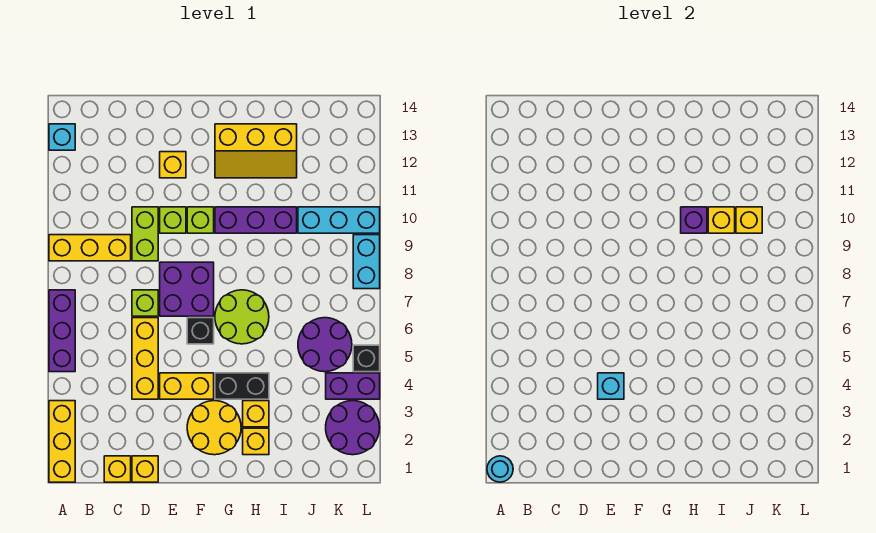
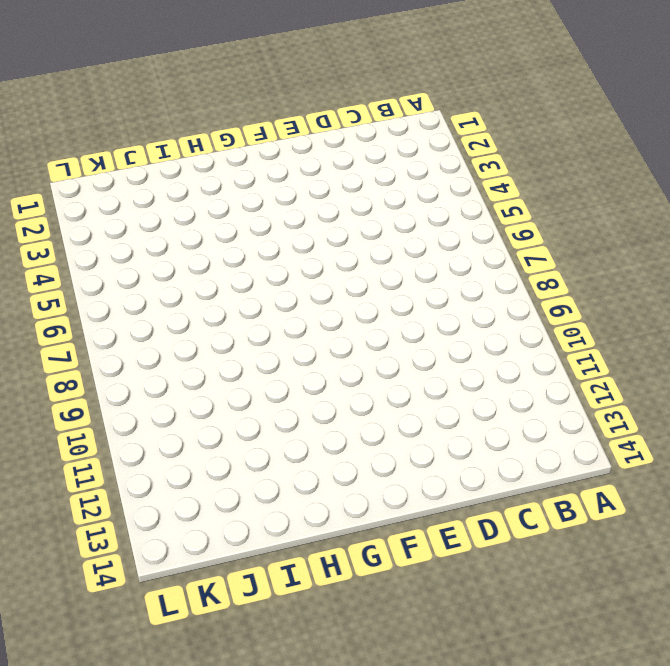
none -> yellow brick A1:A3 level 1
none -> purple brick A5:A7 level 1
none -> yellow brick A9:C9 level 1
none -> cyan brick A13 level 1

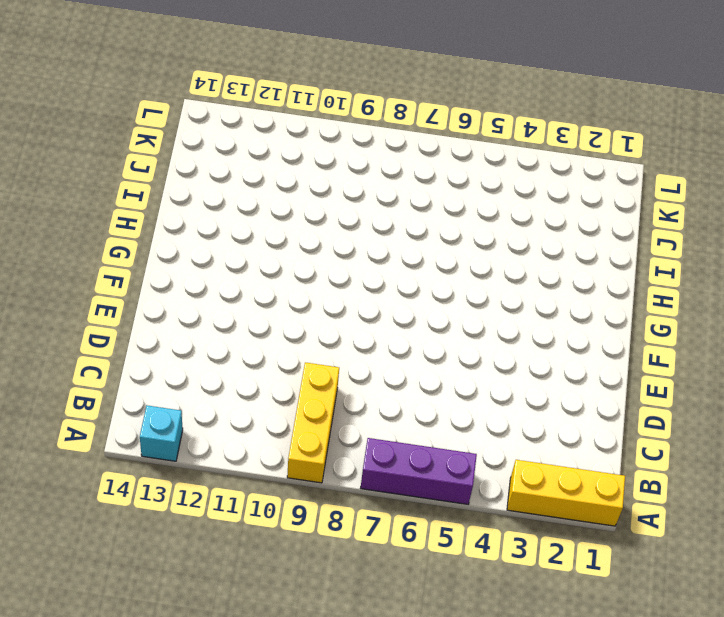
none -> yellow brick C1 level 1
none -> yellow brick D1 level 1
none -> yellow brick D4:D6 level 1
none -> lime brick D7 level 1

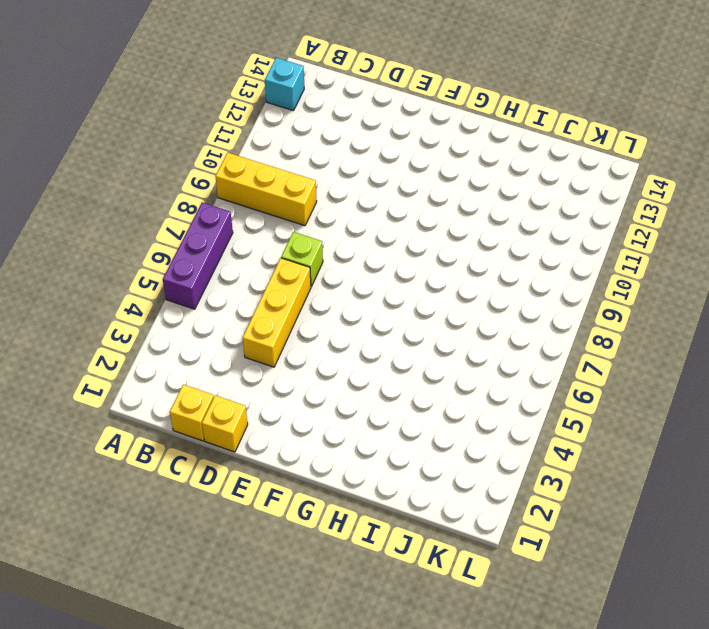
none -> yellow brick A1:A3 level 1
none -> lime brick D9:D10 level 1
none -> yellow brick E4:F4 level 1
none -> purple brick E7:F8 level 1

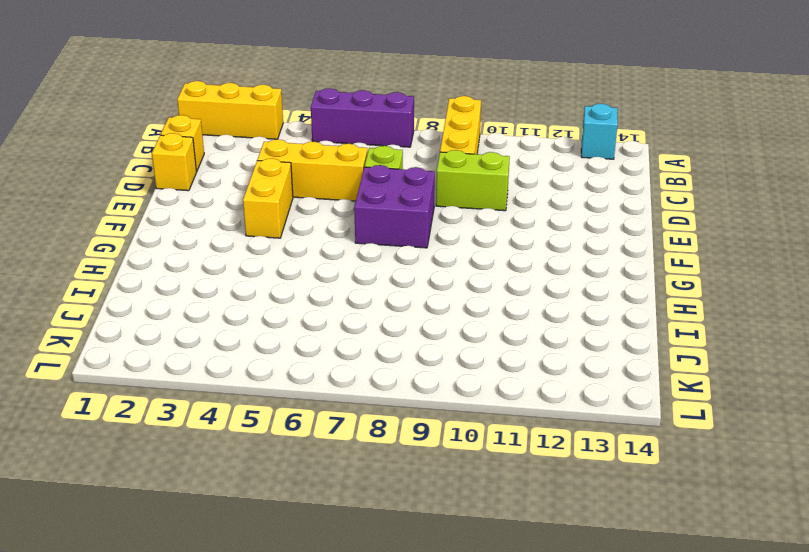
none -> lime brick E10 level 1
none -> yellow brick E12 level 1
none -> yellow round brick F2:G3 level 1
none -> black brick F6 level 1

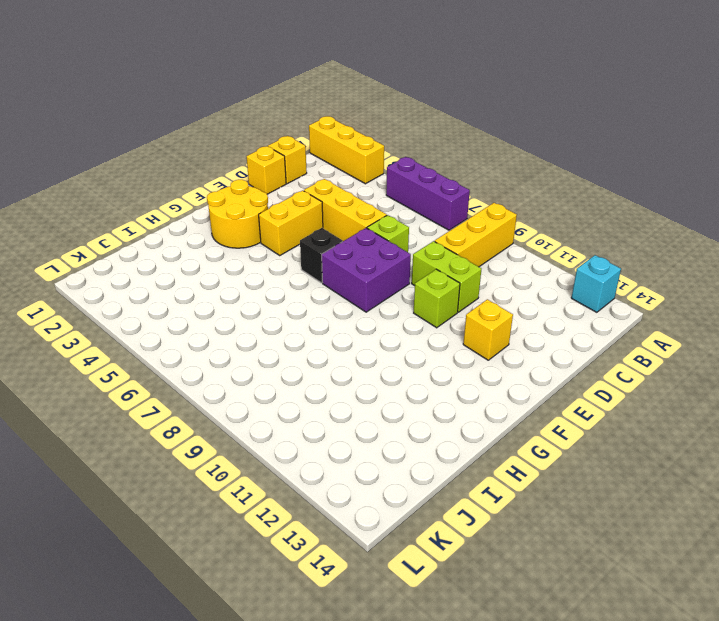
none -> lime brick F10 level 1
none -> black brick G4:H4 level 1
none -> lime round brick G6:H7 level 1
none -> purple brick G10:I10 level 1

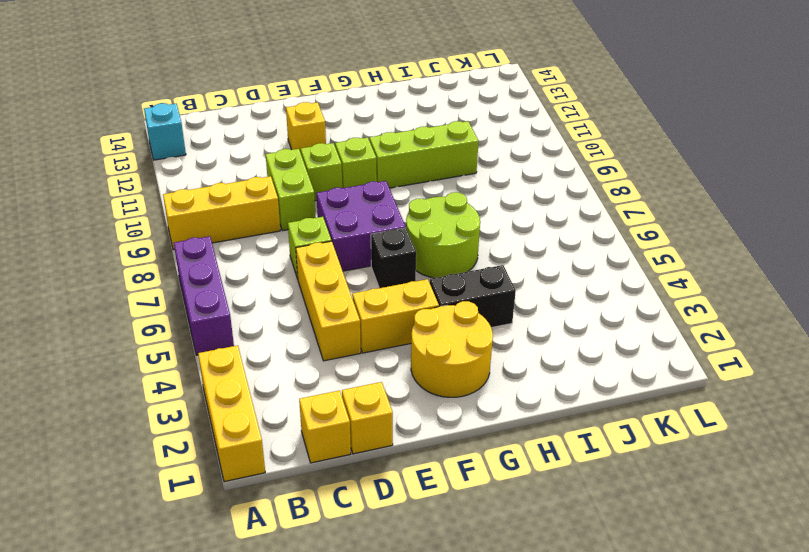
lime brick G10:I10 level 1 -> purple brick G10:I10 level 1
none -> yellow slope G12:I13 level 1 top 13
none -> yellow brick H2 level 1
none -> yellow brick H3 level 1
none -> purple round brick J5:K6 level 1

